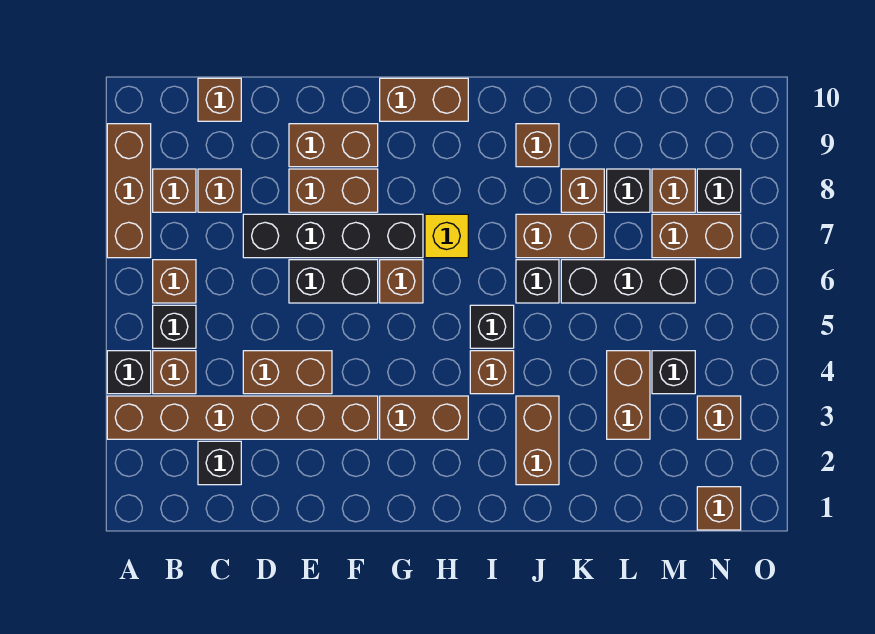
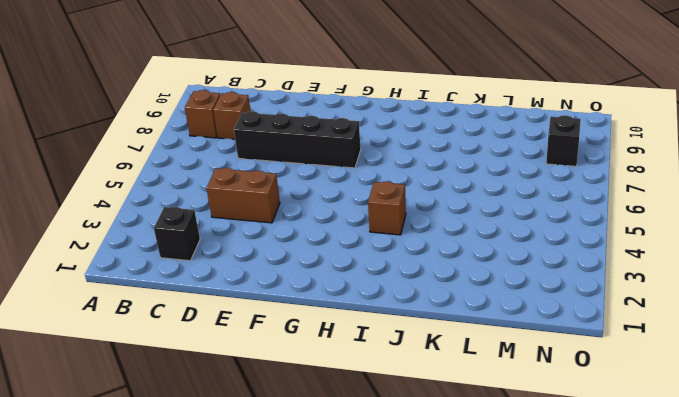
none -> brown brick A3:F3 level 1
none -> black brick A4 level 1
none -> brown brick A7:A9 level 1
none -> brown brick B4 level 1

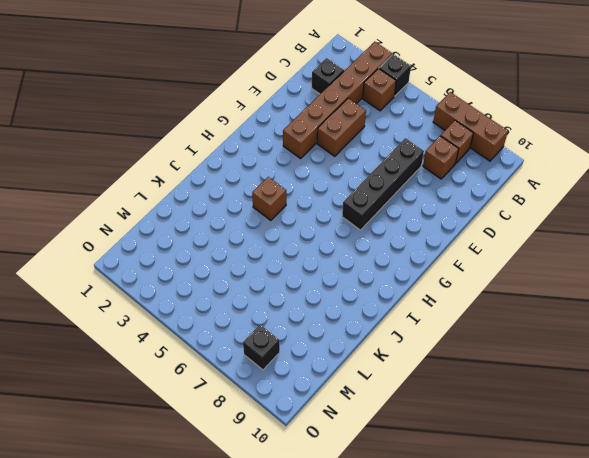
none -> black brick B5 level 1
none -> brown brick B6 level 1
none -> brown brick C10 level 1
none -> black brick E6:F6 level 1

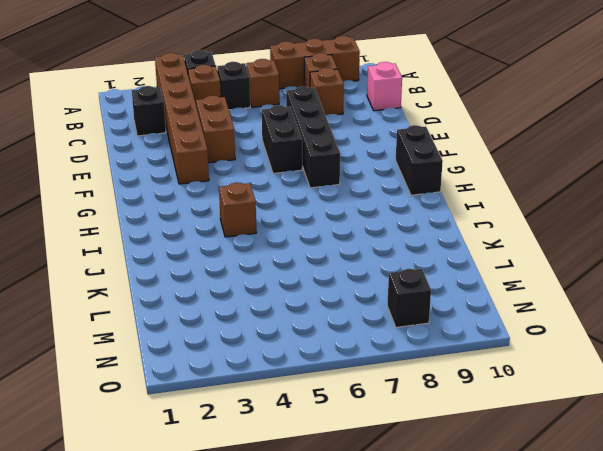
pink brick C10 level 1 -> brown brick C10 level 1
black brick G10:H10 level 1 -> brown brick G10:H10 level 1
none -> brown brick E8:F8 level 1
none -> brown brick E9:F9 level 1
none -> brown brick G3:H3 level 1
none -> brown brick G6 level 1

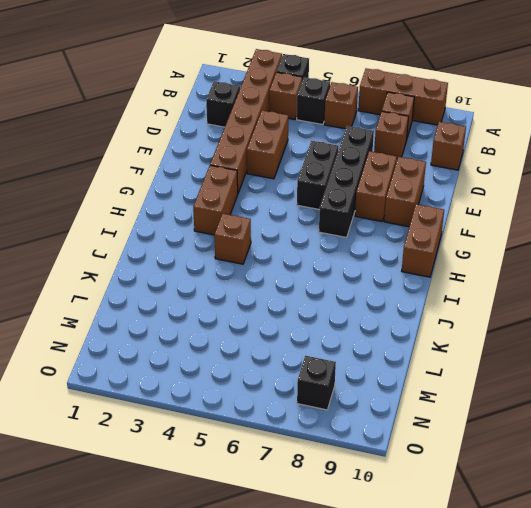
none -> brown brick G6 level 1
none -> yellow brick H7 level 1
none -> black brick I5 level 1
none -> brown brick J2:J3 level 1

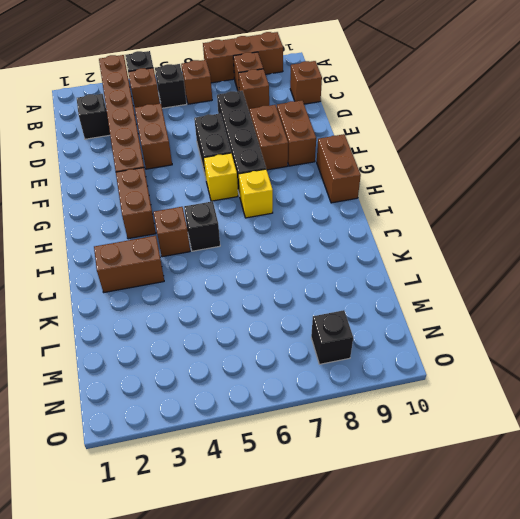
yellow brick G6 level 1 -> brown brick G6 level 1
none -> black brick J6 level 1
none -> brown brick J7:K7 level 1
none -> brown brick J9 level 1
none -> black brick K6:M6 level 1

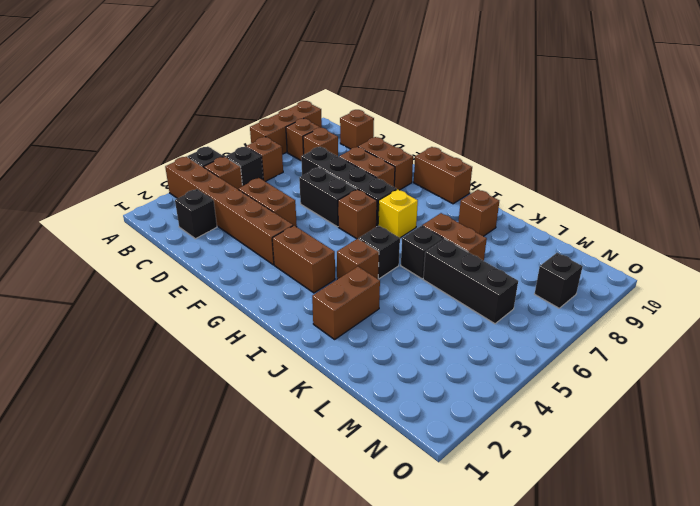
none -> brown brick K8 level 1
none -> brown brick L3:L4 level 1
none -> black brick L8 level 1
none -> black brick M4 level 1

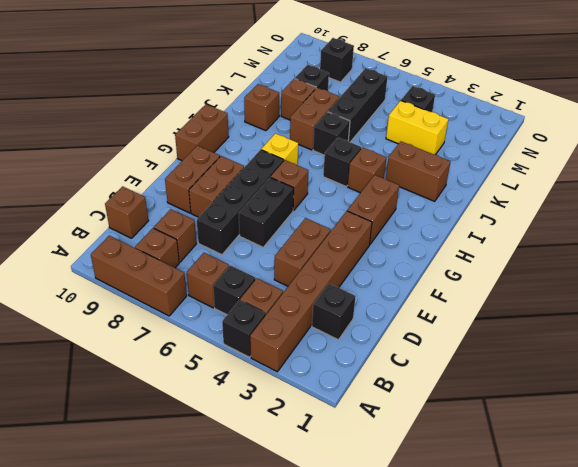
yellow brick L3:L4 level 1 -> brown brick L3:L4 level 1
none -> brown brick M7:N7 level 1
none -> brown brick M8 level 1
none -> brown brick N1 level 1
none -> brown brick N3 level 1

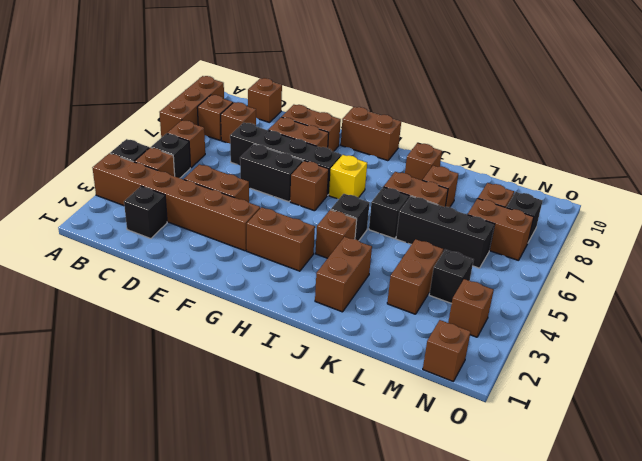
none -> black brick L8 level 1

